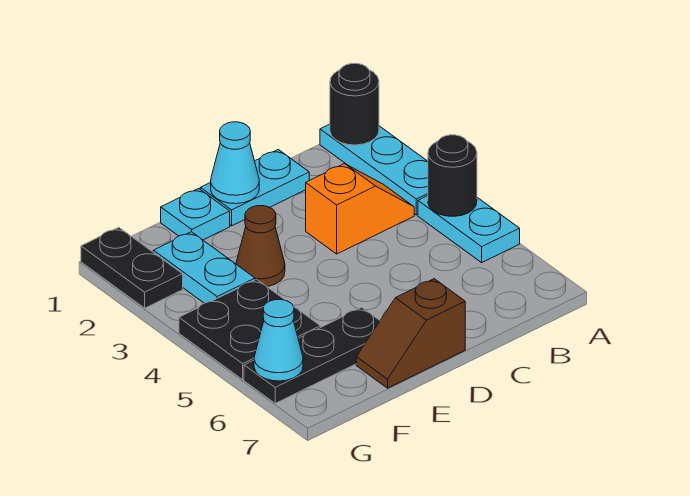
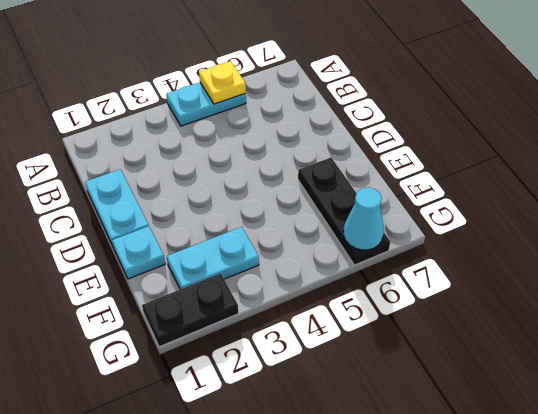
yellow plate A5 level 2 -> none
none -> cyan plate A1:A3 level 1
none -> orange slope B3:C3 level 1 top C
none -> brown slope D7:E7 level 1 top D

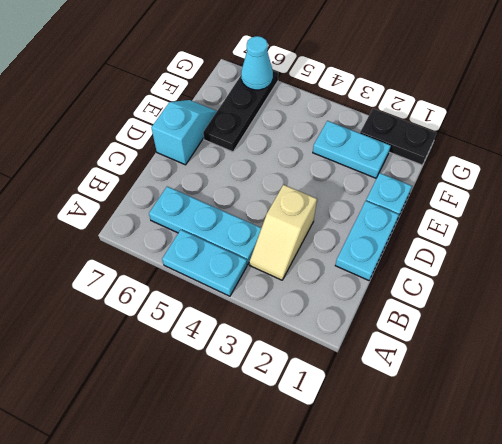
tan slope B3:C3 level 1 top C -> orange slope B3:C3 level 1 top C
cyan plate B4:B6 level 1 -> cyan plate A1:A3 level 1
cyan slope D7:E7 level 1 top D -> brown slope D7:E7 level 1 top D
none -> brown cone E3 level 1
none -> black plate F4:G5 level 1
none -> black round brick A1 level 2

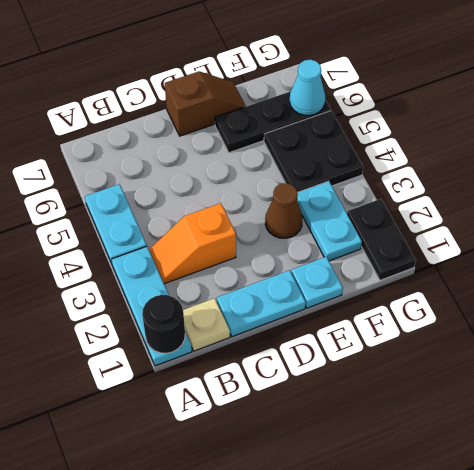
tan plate B1 level 1 -> none
none -> black round brick A4 level 2
none -> cyan cone D1 level 2

